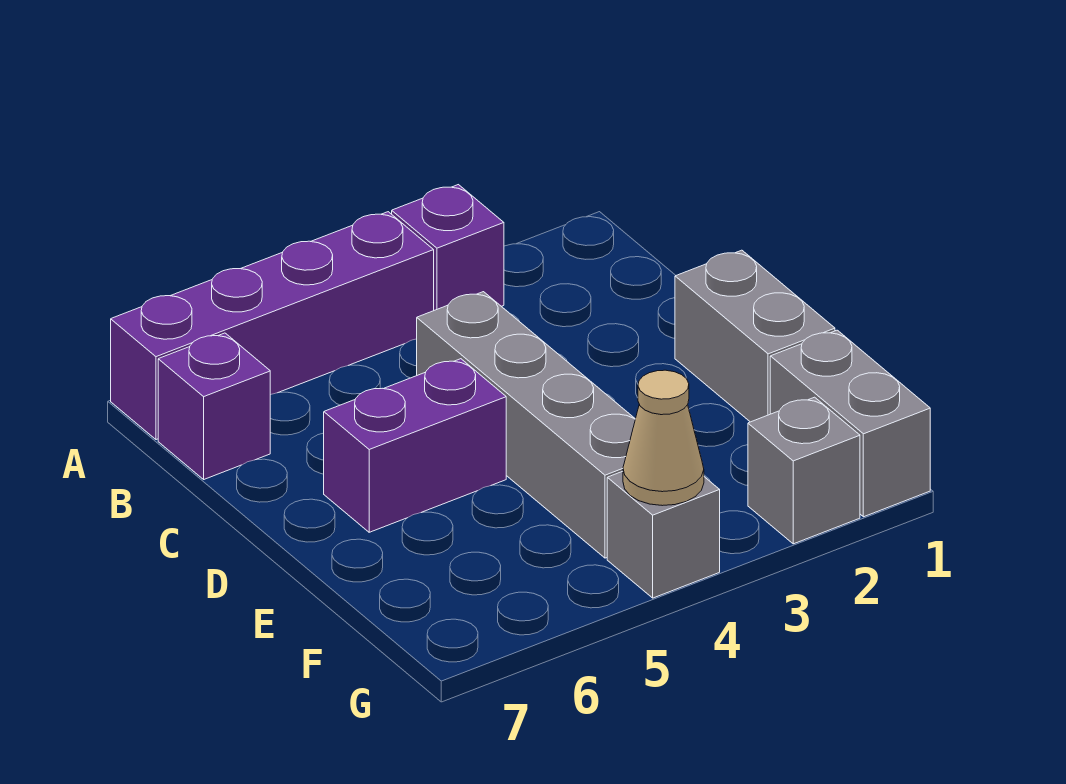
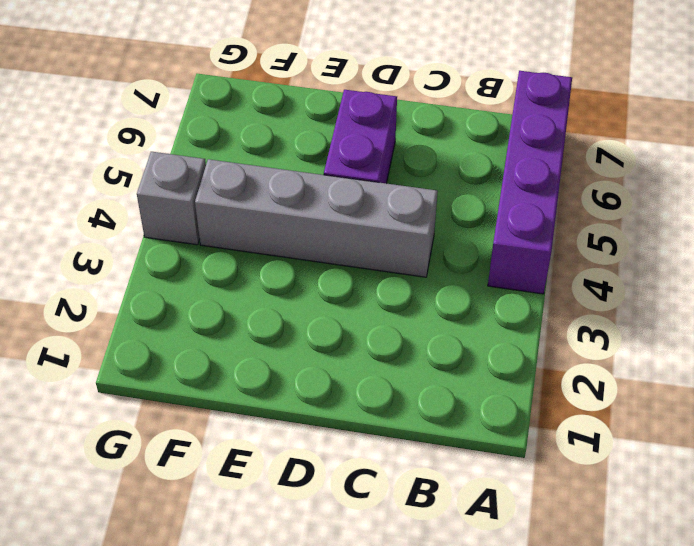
none -> purple brick A3 level 1
none -> purple brick B7 level 1

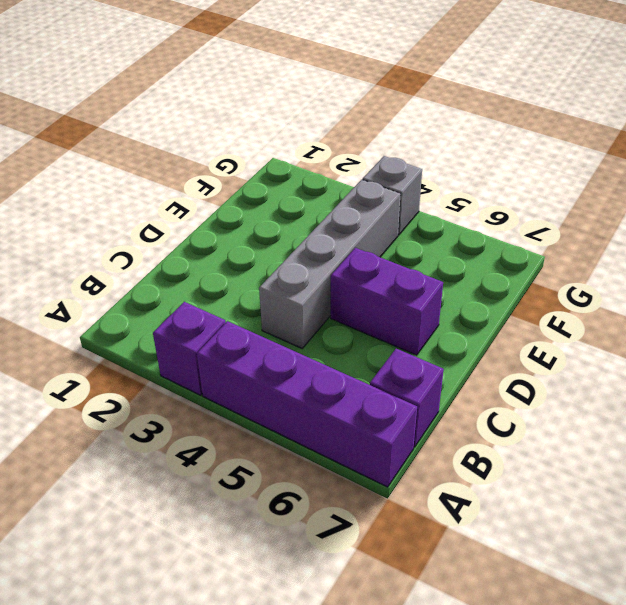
none -> grey brick D1:E1 level 1
none -> grey brick F1:G1 level 1

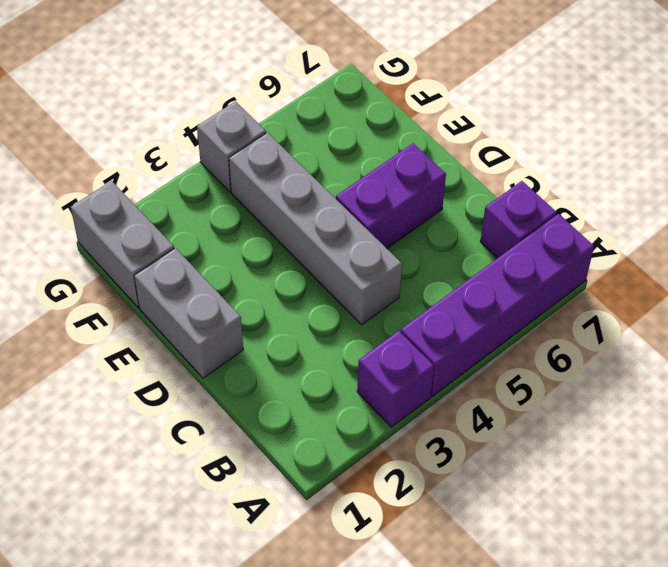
none -> grey brick G2 level 1
none -> tan cone G4 level 2

